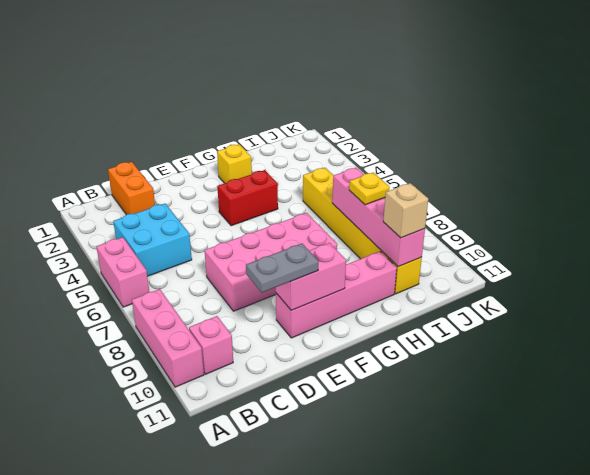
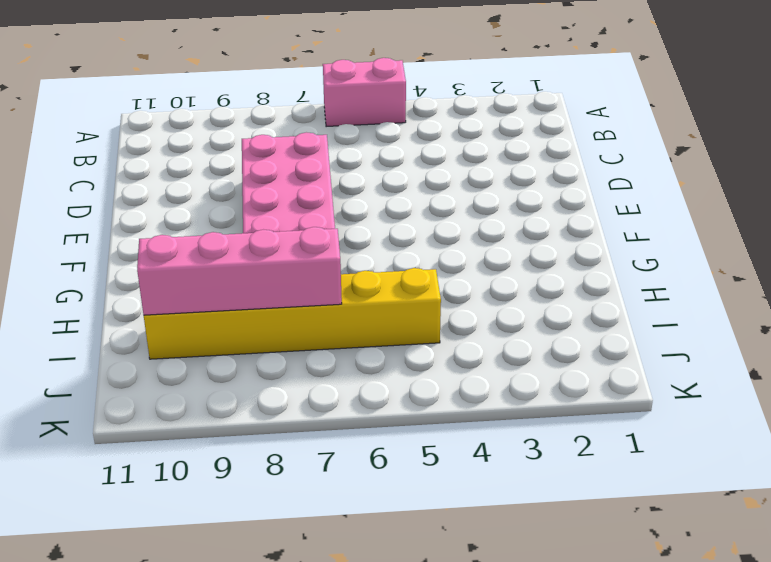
none -> pink brick A8:A10 level 1
none -> cyan brick B4:C5 level 1
none -> pink brick B10 level 1

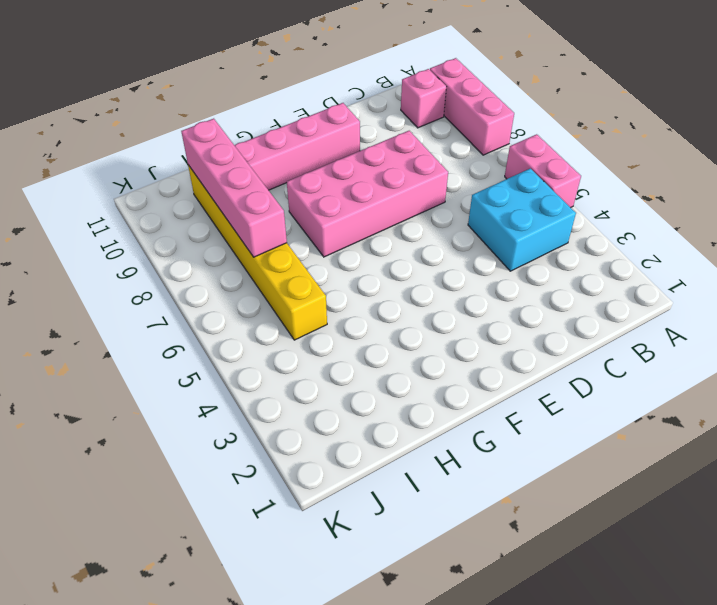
none -> orange brick C1:C2 level 1
none -> red brick F4:G4 level 1
none -> yellow brick G2 level 1

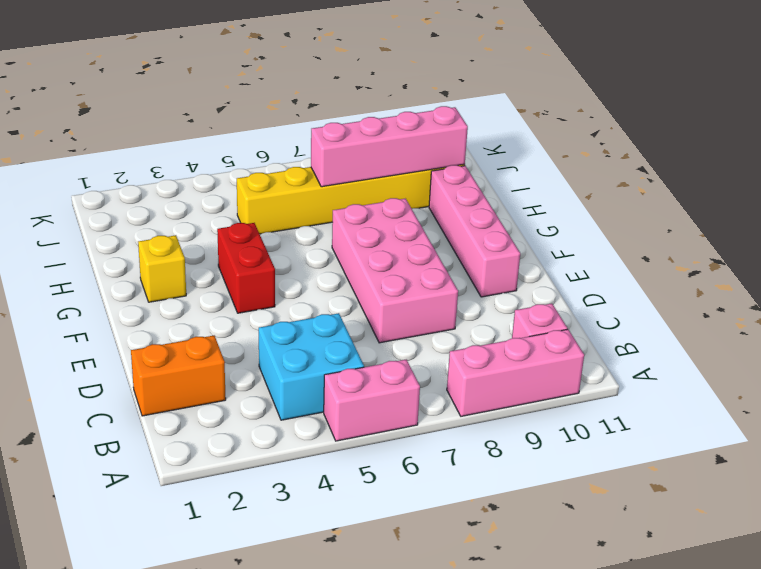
none -> pink brick E10:F10 level 2
none -> grey plate D10:E10 level 3
none -> yellow plate I8 level 3

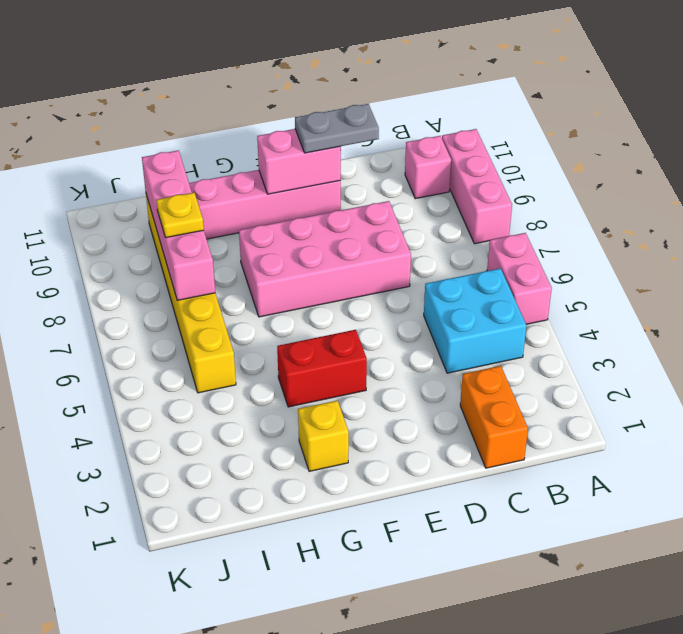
none -> tan brick I10 level 3

